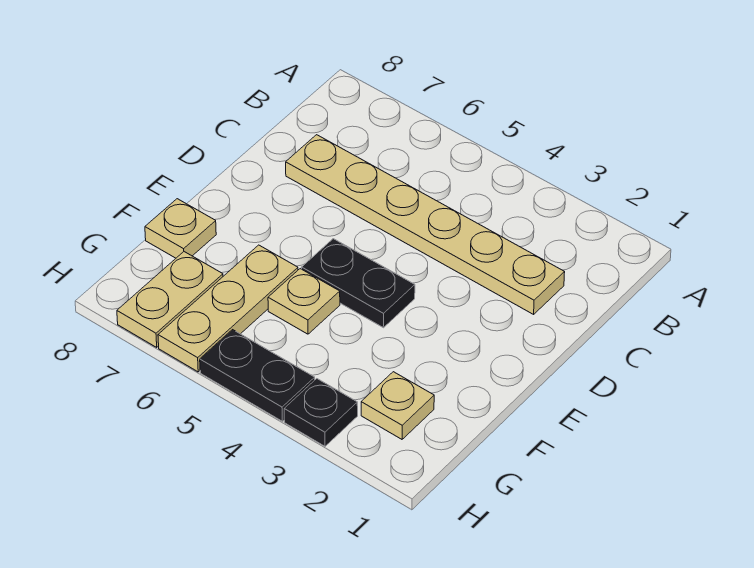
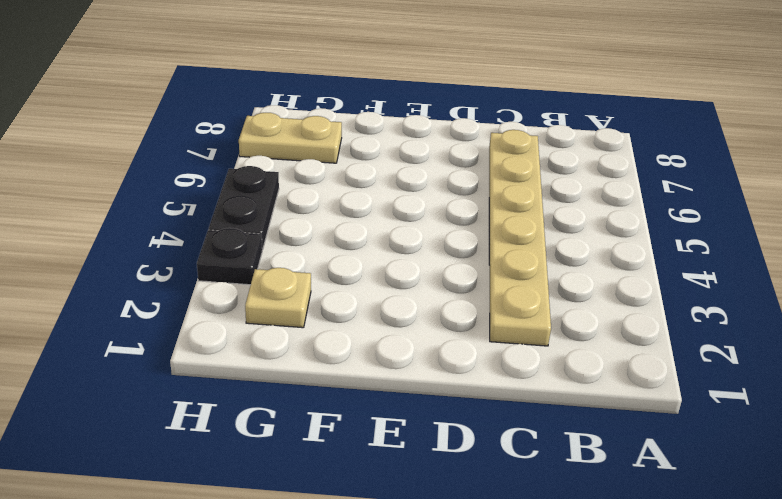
none -> black plate E4:E5 level 1
none -> tan plate F5 level 1

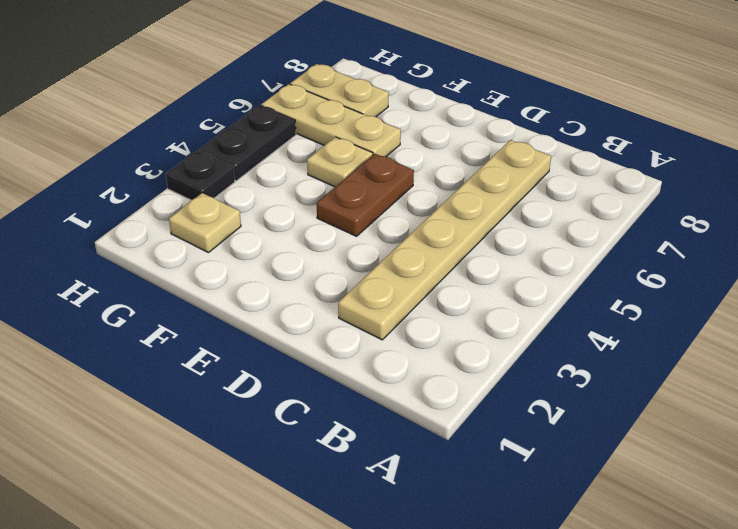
brown plate E4:E5 level 1 -> black plate E4:E5 level 1
none -> tan plate F8 level 1

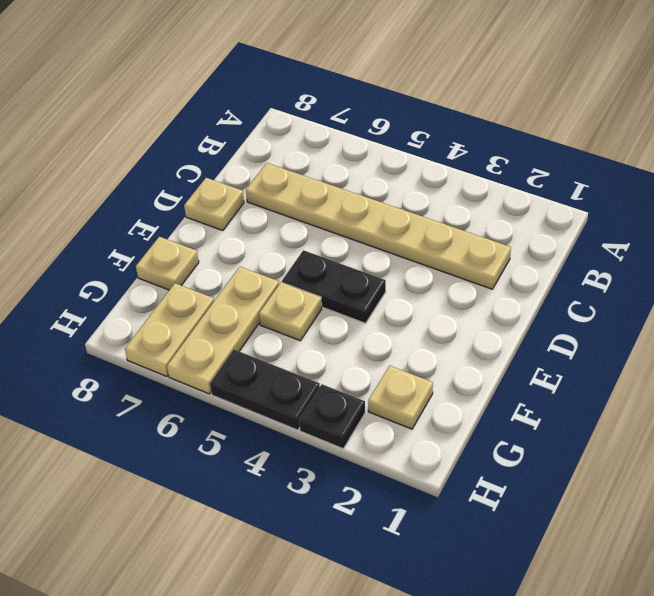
tan plate D8 level 1 -> none

